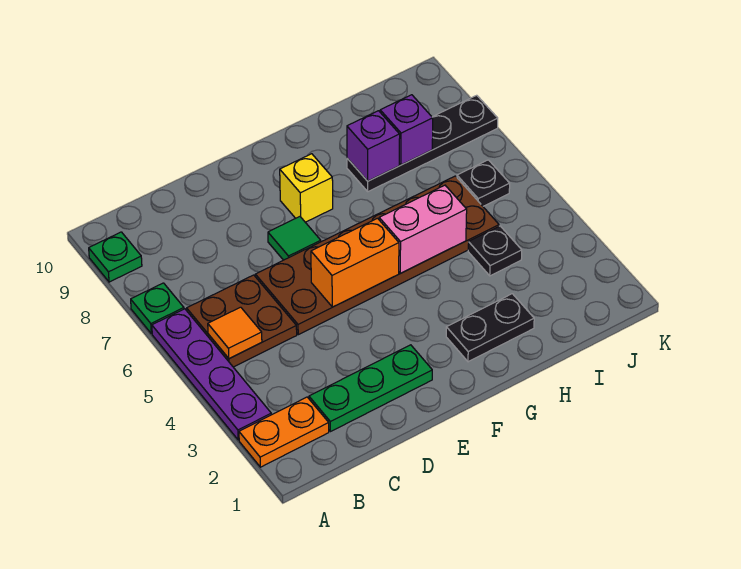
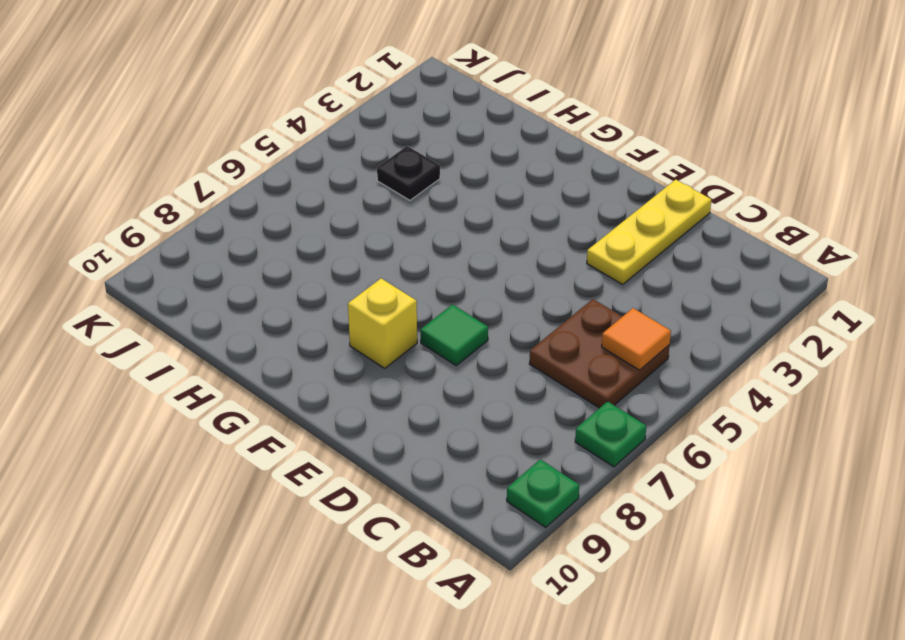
yellow plate D1:D3 level 1 -> green plate C2:E2 level 1
none -> orange plate A2:B2 level 1
none -> purple plate A3:A6 level 1
none -> brown plate D5:I6 level 1

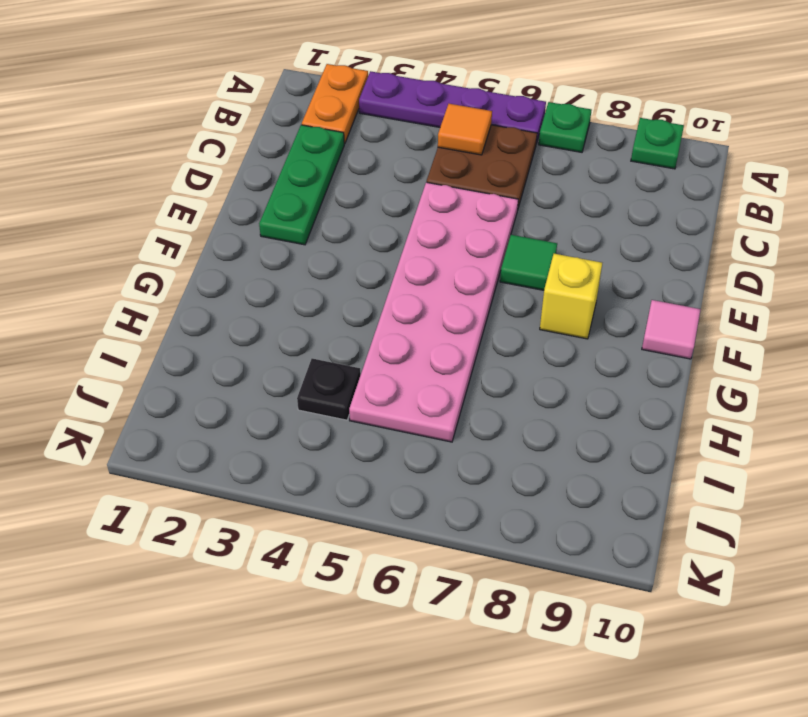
pink plate D5:I6 level 1 -> brown plate D5:I6 level 1
pink tile F10 level 1 -> none
none -> black plate G2:H2 level 1
none -> black plate H8:K8 level 1
none -> black plate J6 level 1

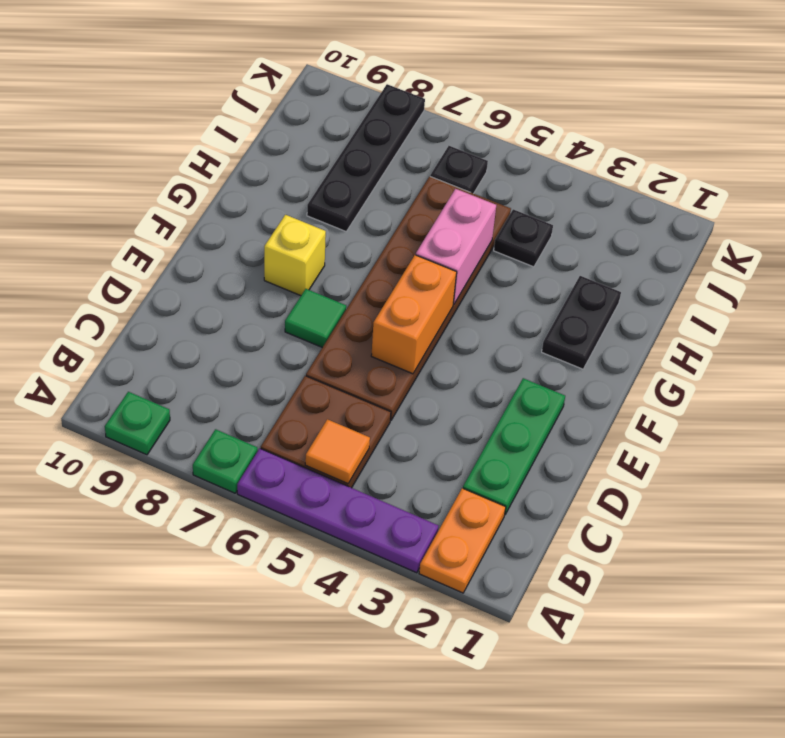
none -> purple brick H8 level 2
none -> purple brick I8 level 2

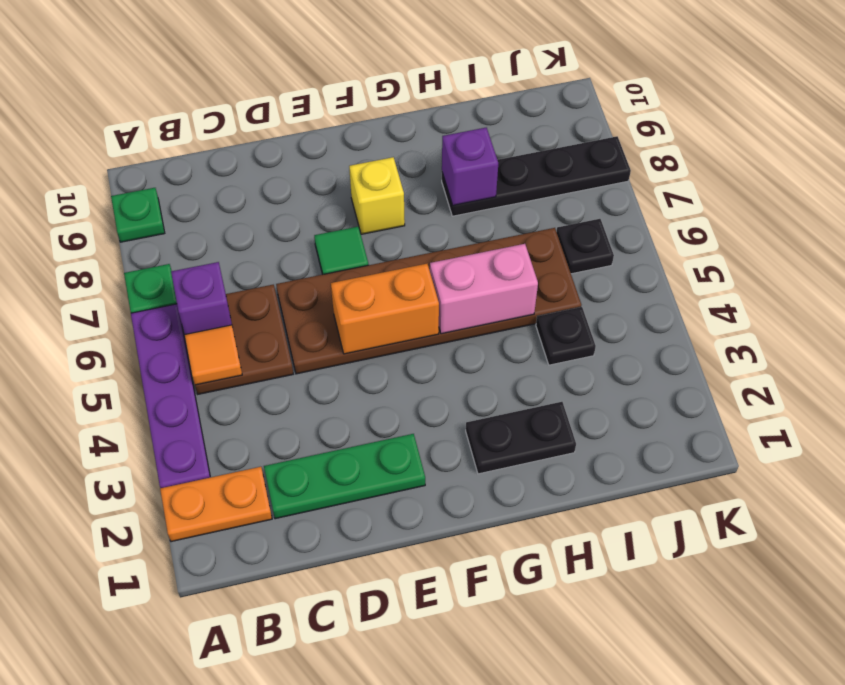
purple brick B6 level 2 -> purple brick I8 level 2

